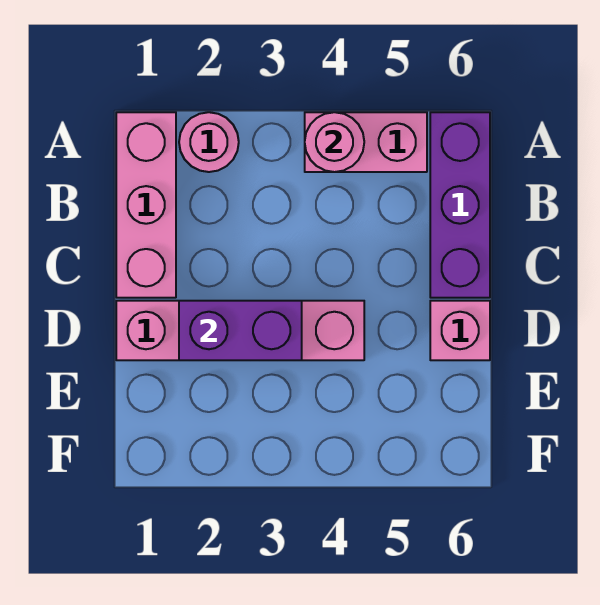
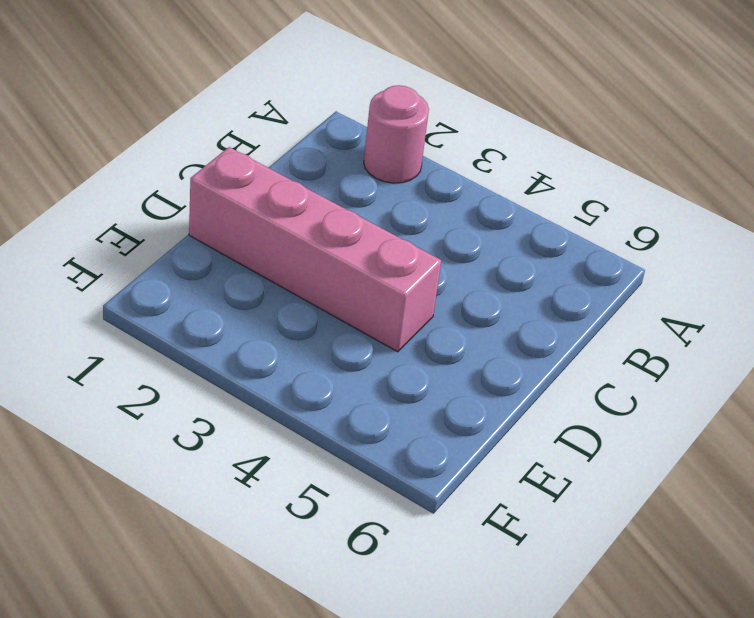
none -> pink brick A1:C1 level 1
none -> pink brick A4:A5 level 1

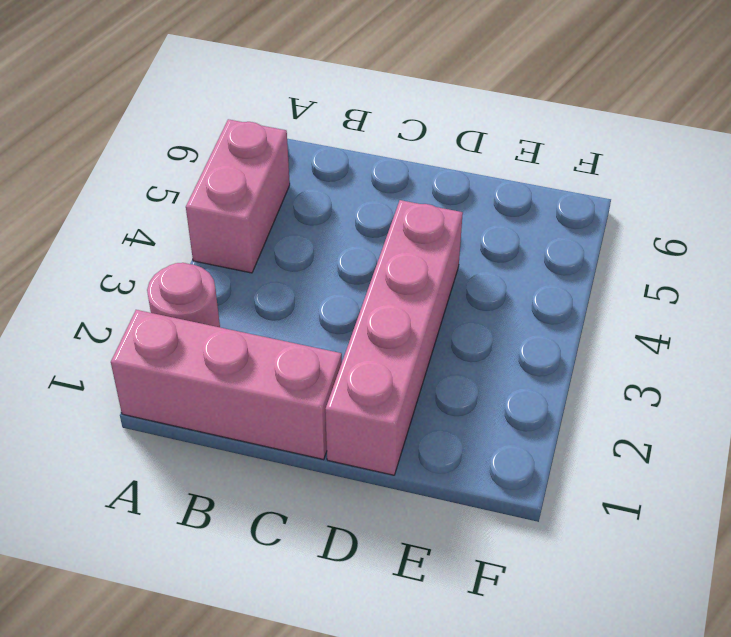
none -> purple brick A6:C6 level 1
none -> pink brick D6 level 1

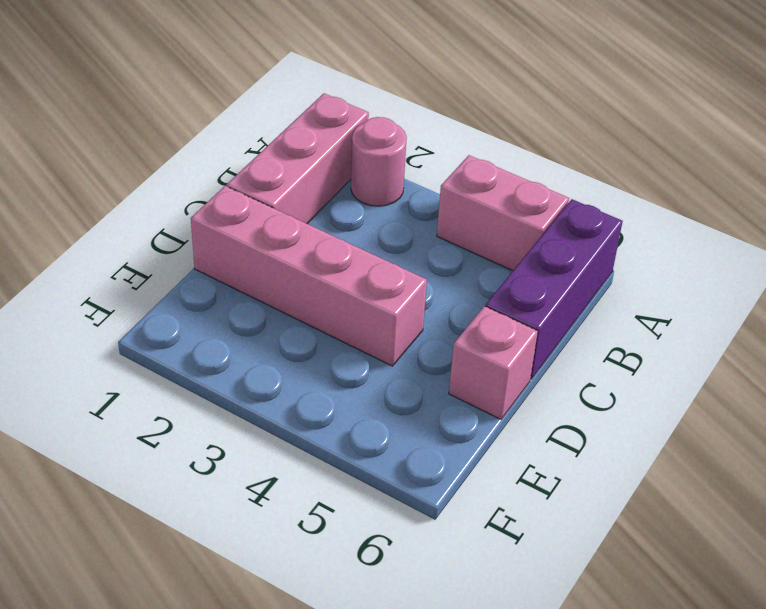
none -> pink round brick A4 level 2
none -> purple brick D2:D3 level 2

